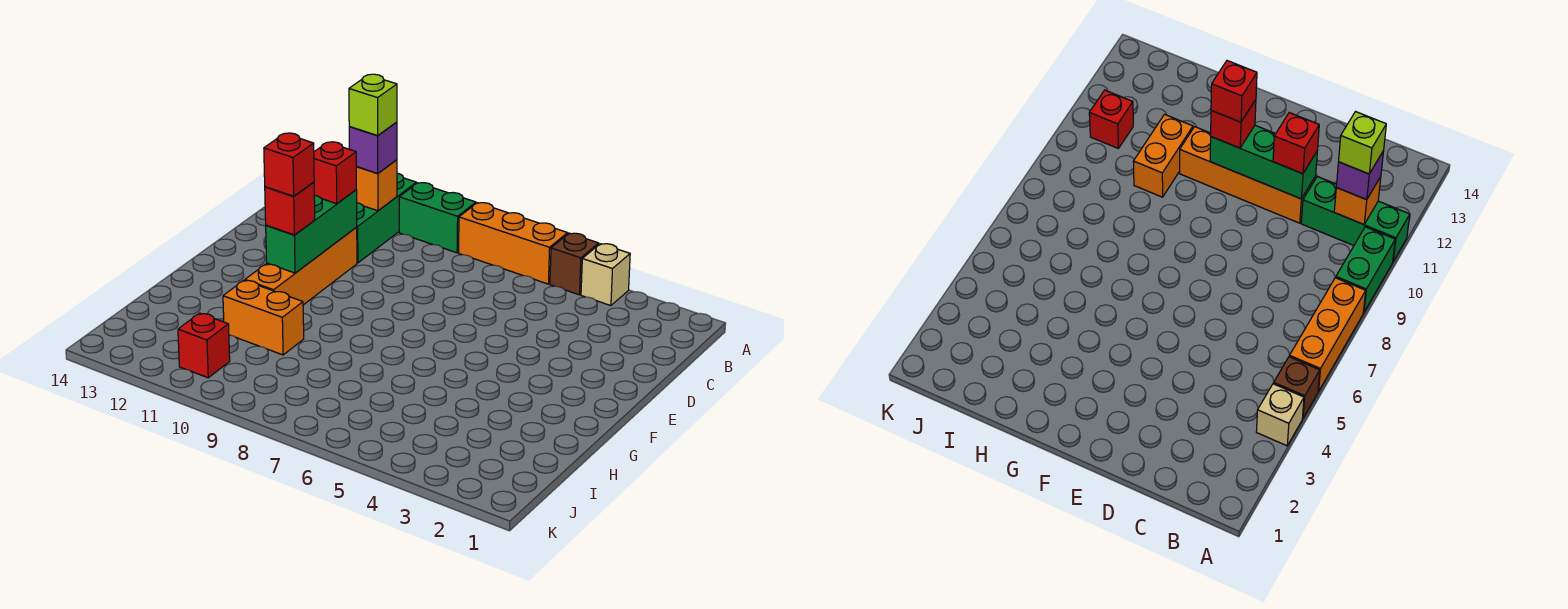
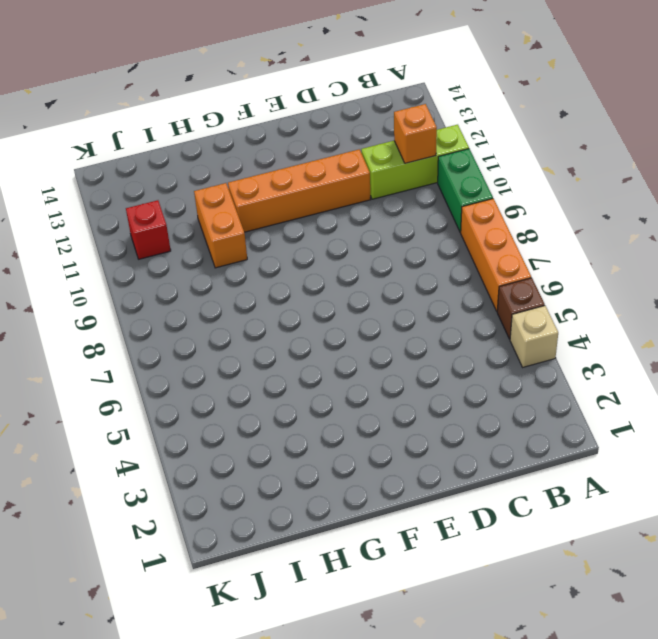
lime brick A11:C11 level 1 -> green brick A11:C11 level 1
none -> green brick D11:F11 level 2
none -> purple brick B11 level 3
none -> red brick D11 level 3

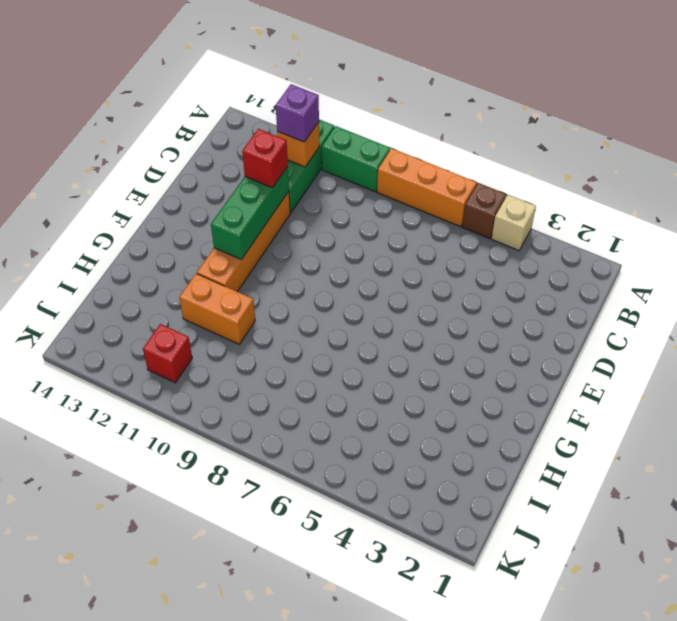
none -> red brick F11 level 3
none -> lime brick B11 level 4
none -> red brick F11 level 4

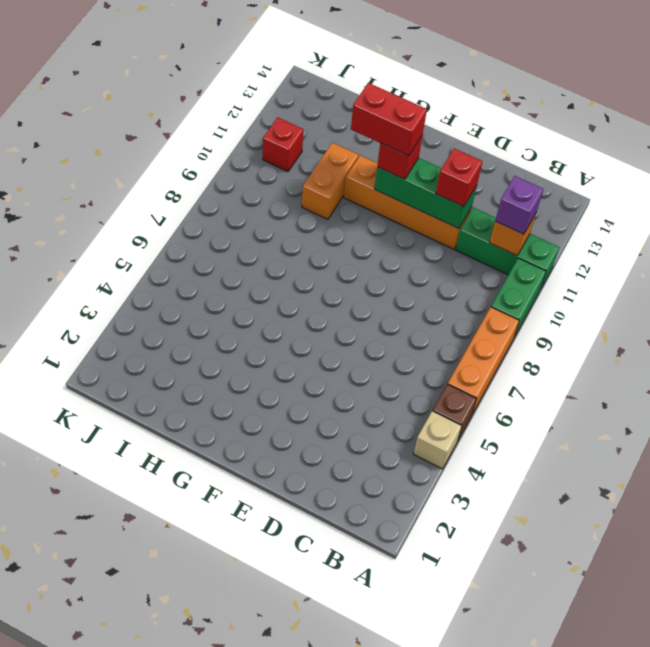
red brick F11:G11 level 4 -> red brick F11 level 4
none -> lime brick B11 level 4

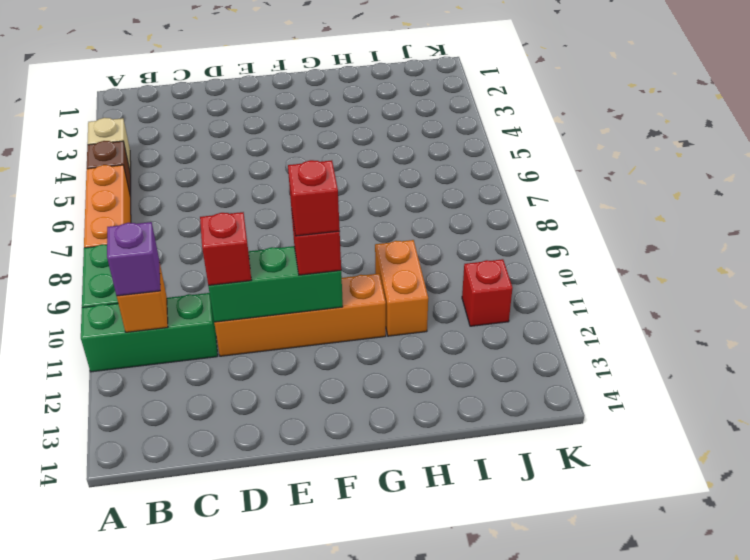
none -> lime brick B11 level 4

